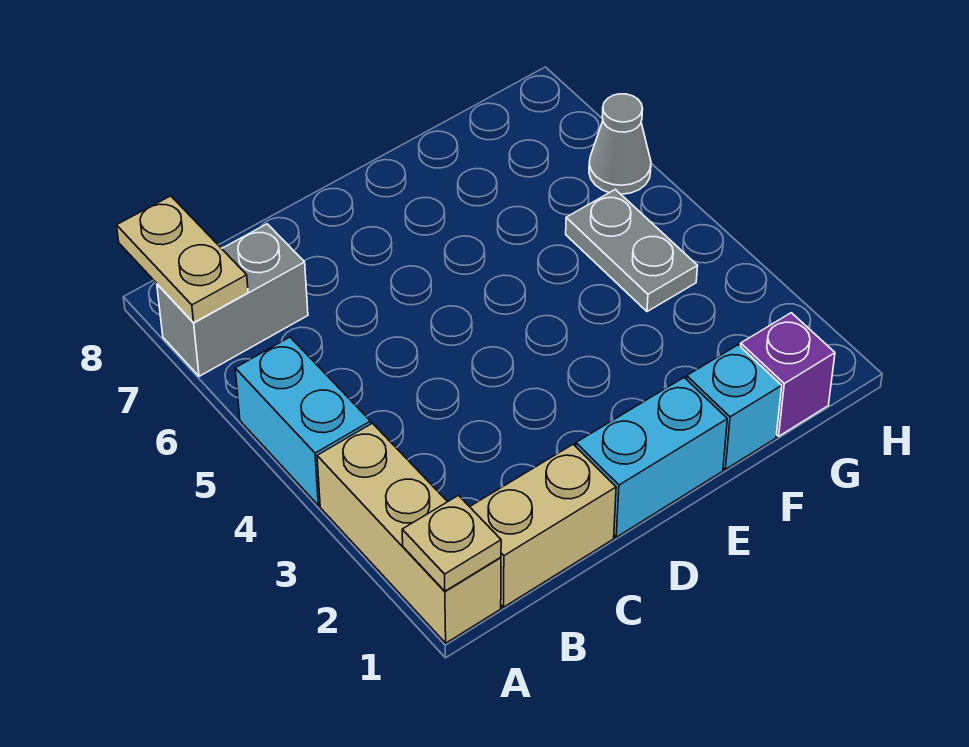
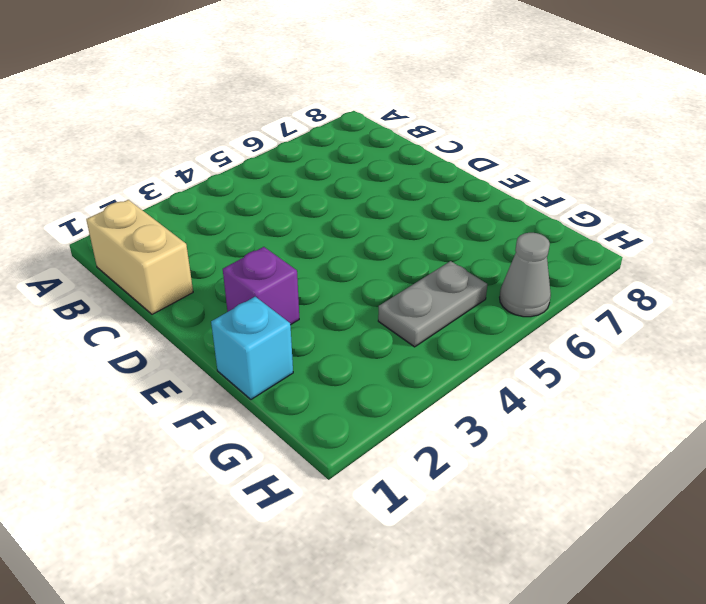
purple brick E2 level 1 -> purple brick G1 level 1
none -> tan brick A1:A3 level 1
none -> cyan brick A4:A5 level 1

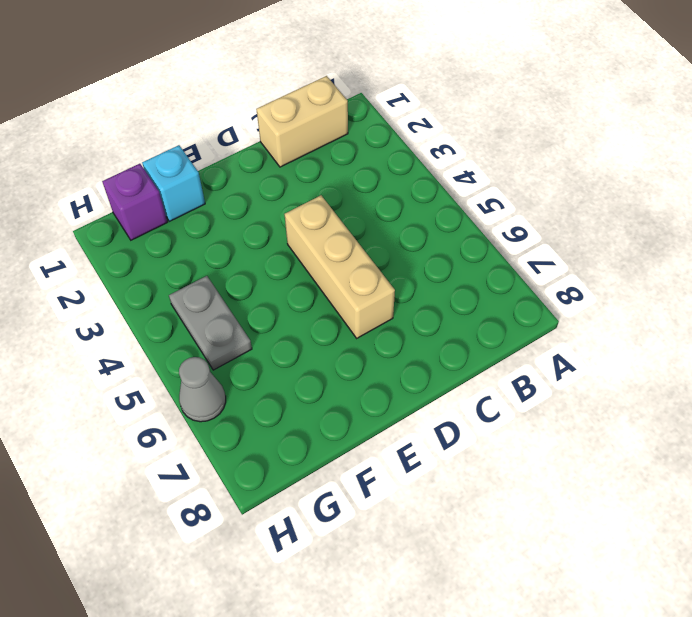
tan brick D4:D6 level 1 -> tan brick A1:A3 level 1
none -> cyan brick A4:A5 level 1
none -> grey brick A7:B7 level 1

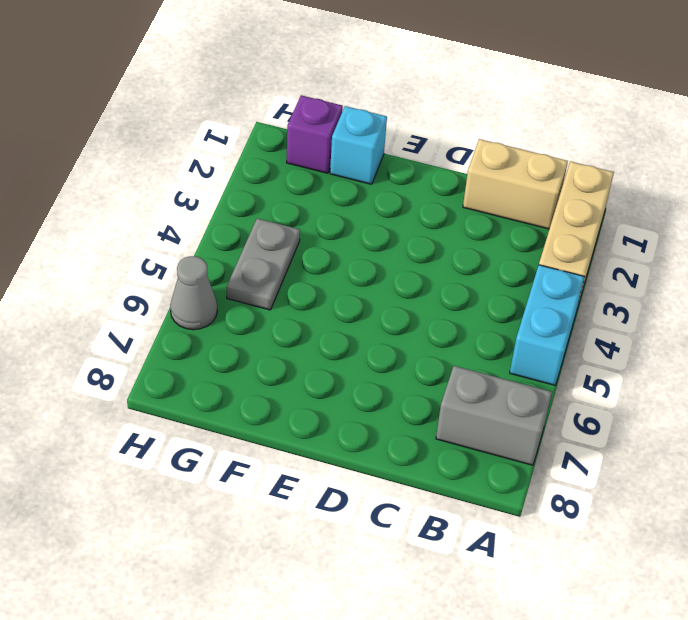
none -> cyan brick D1:E1 level 1
none -> tan plate A1 level 2

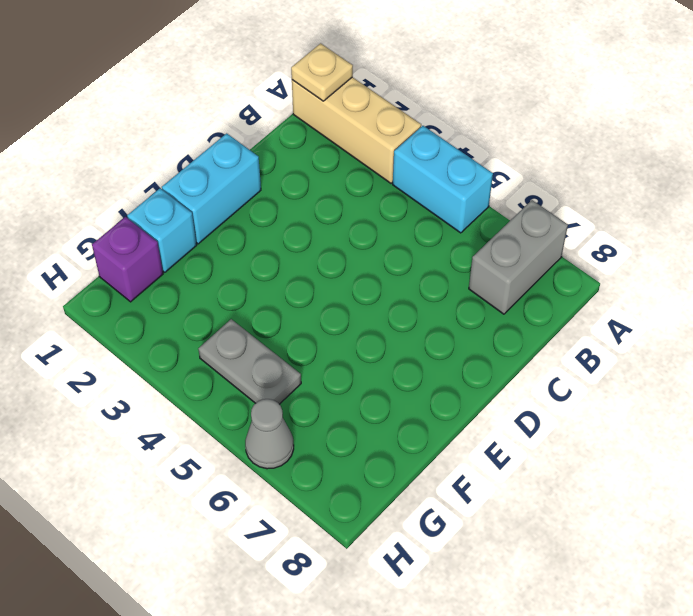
none -> tan brick B1:C1 level 1
none -> tan plate A7:A8 level 2

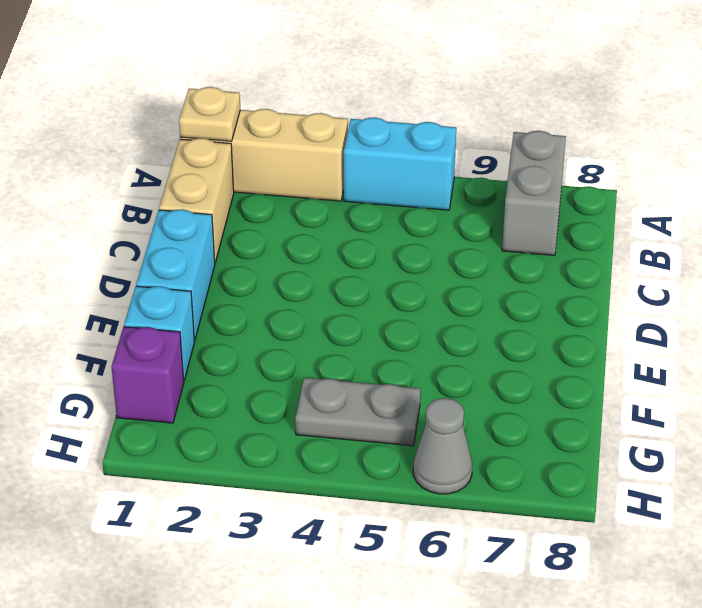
none -> tan plate A7:A8 level 2

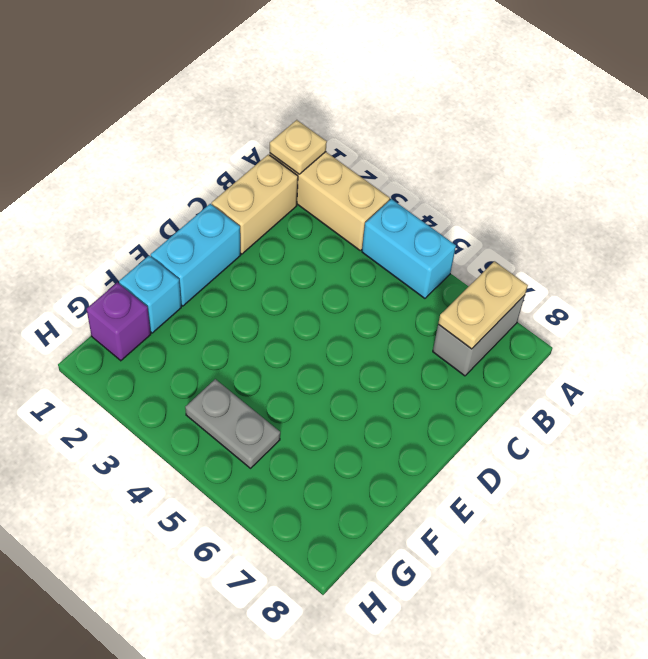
tan plate A7:B7 level 2 -> tan plate A7:A8 level 2
none -> grey cone H6 level 1

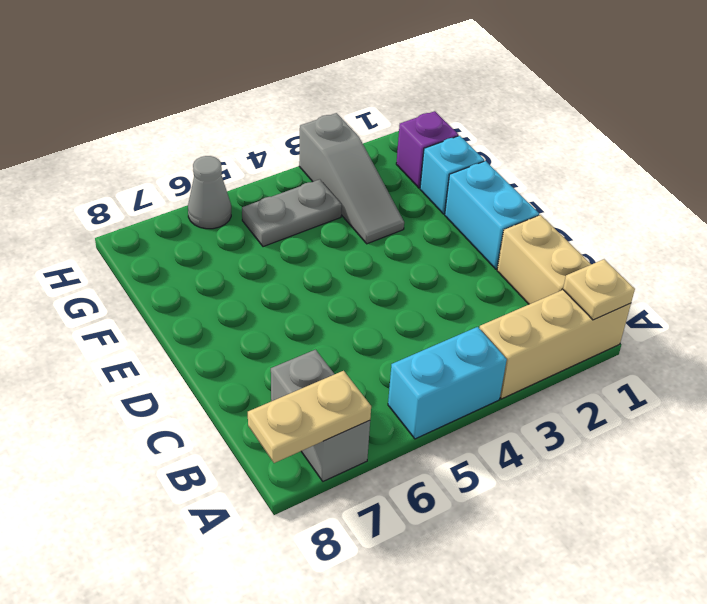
grey slope F3:H3 level 1 top H -> none

